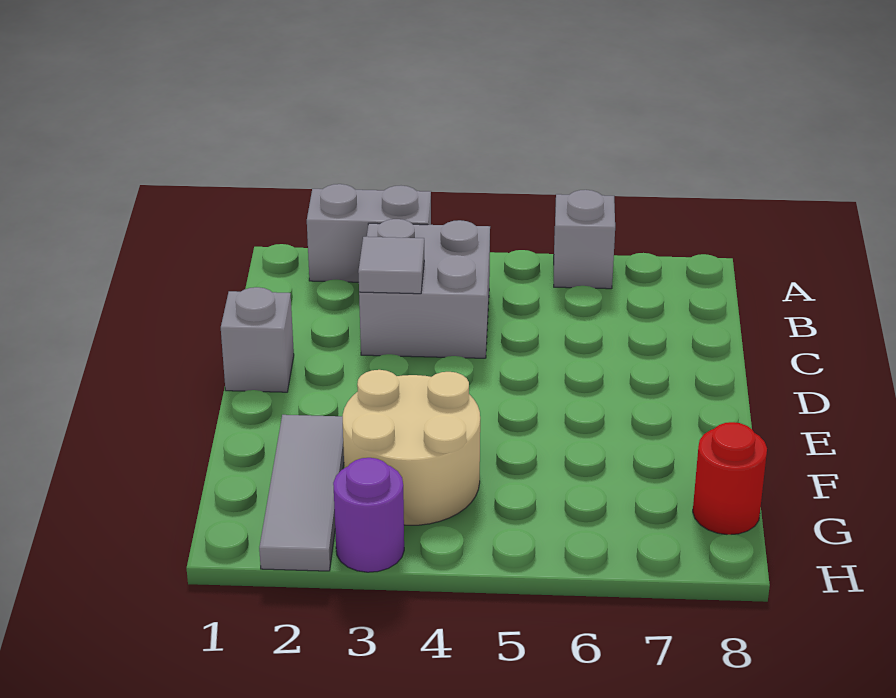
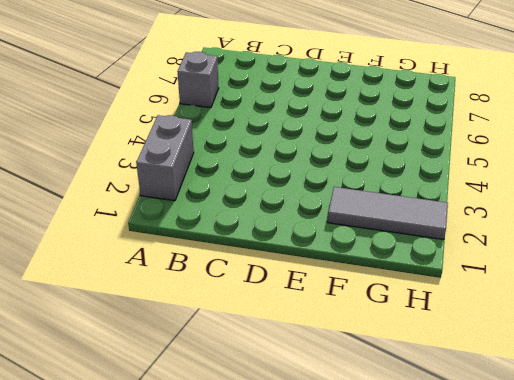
none -> grey brick B3:C4 level 1
none -> grey brick D1 level 1

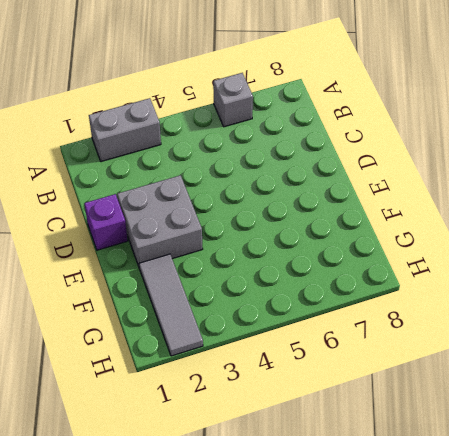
purple brick D1 level 1 -> grey brick D1 level 1
grey brick D2:E3 level 1 -> grey brick B3:C4 level 1
none -> tan round brick F3:G4 level 1
none -> red round brick G8 level 1

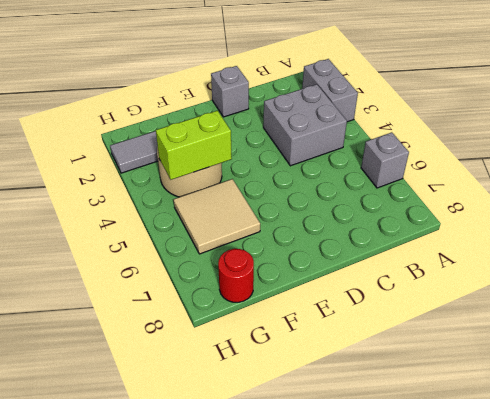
lime brick F4:G4 level 2 -> none
tan tile F5:G6 level 1 -> none
none -> purple round brick H3 level 1
none -> grey tile C3 level 2

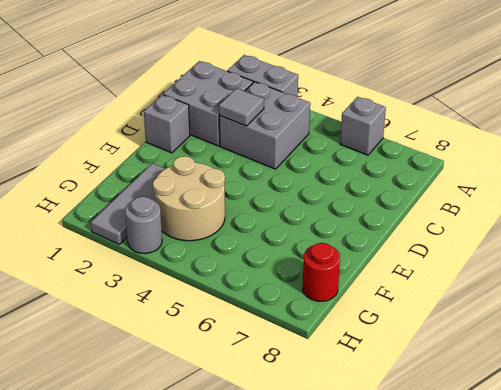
grey brick B1:C2 level 1 -> none
grey round brick H3 level 1 -> purple round brick H3 level 1

